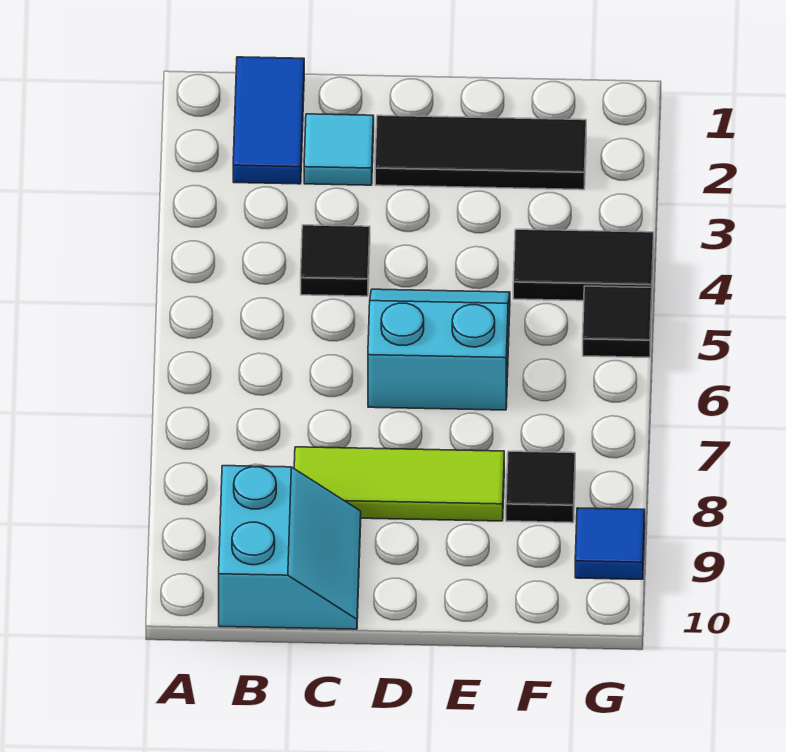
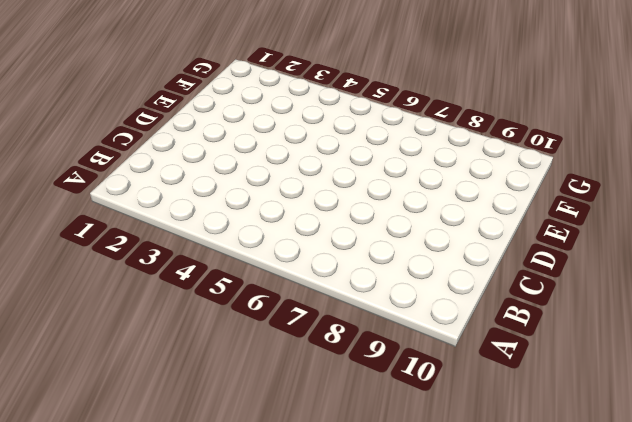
none -> blue tile B1:B2 level 1
none -> cyan slope B9:C10 level 1 top B

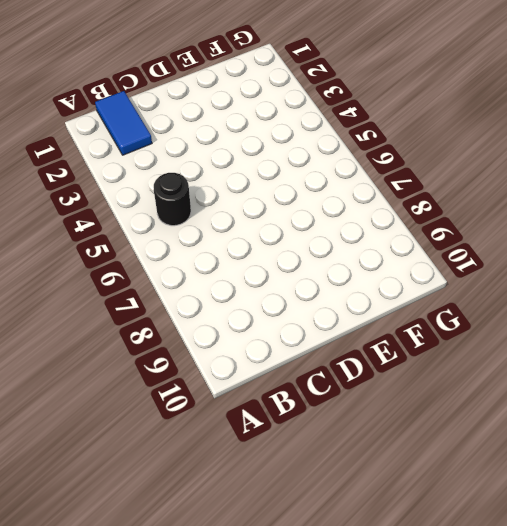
black round brick B5 level 1 -> none
none -> cyan slope B9:C10 level 1 top B
none -> cyan tile C2 level 1

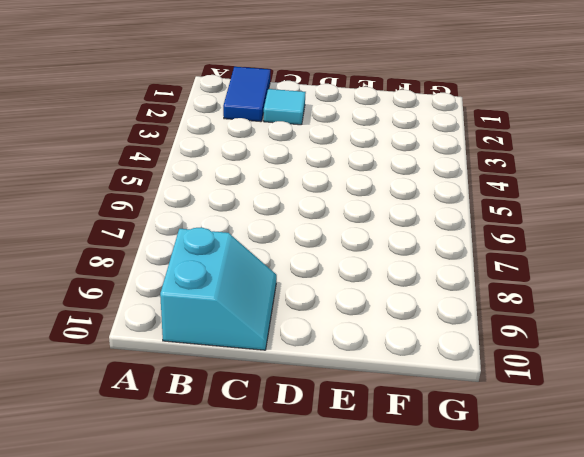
none -> black tile C4 level 1
none -> lime tile C8:E8 level 1

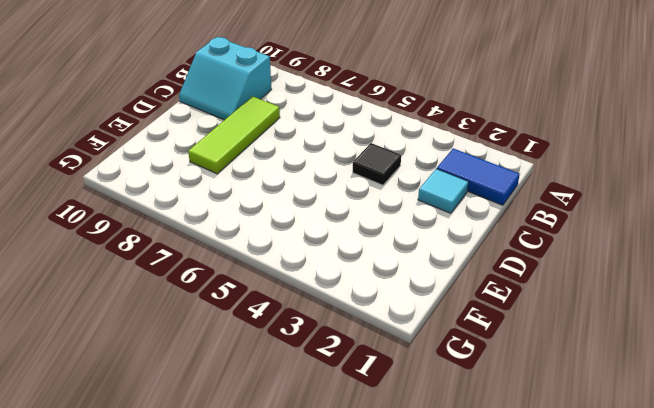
none -> black tile D2:F2 level 1
none -> cyan slope D5:E6 level 1 top 6

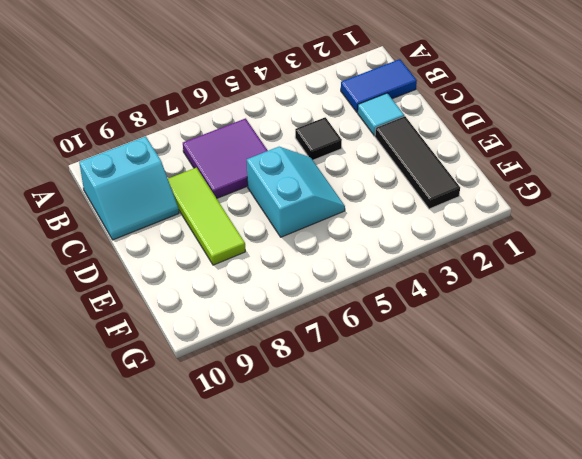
purple tile B6:C7 level 1 -> none
none -> black tile F4:G4 level 1
none -> black tile F8 level 1

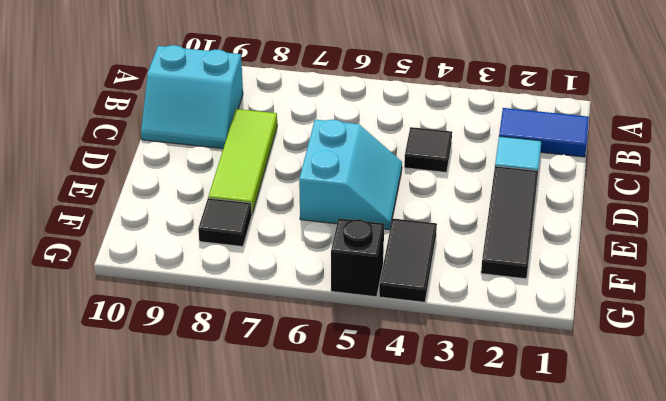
black brick G5 level 1 -> black tile G5 level 1
none -> blue tile G9 level 1

